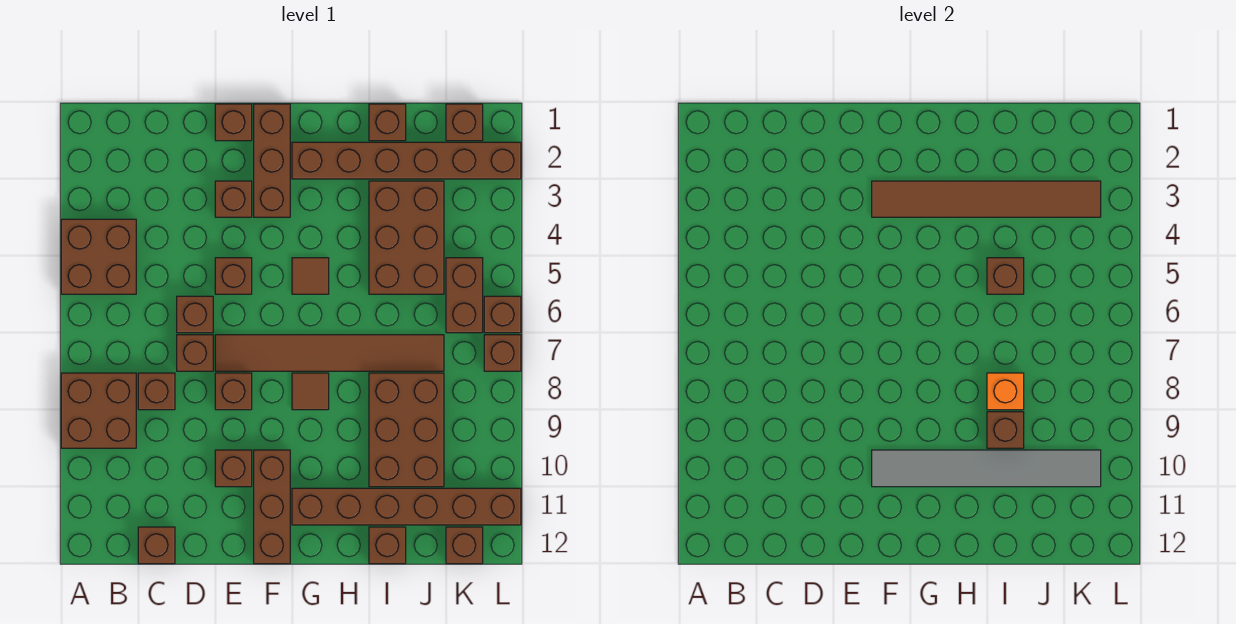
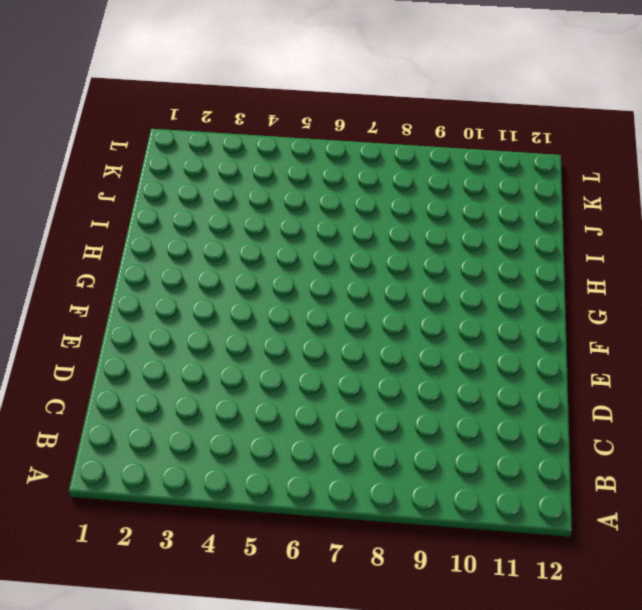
none -> brown brick A4:B5 level 1
none -> brown brick A8:B9 level 1
none -> brown brick C8 level 1
none -> brown brick C12 level 1

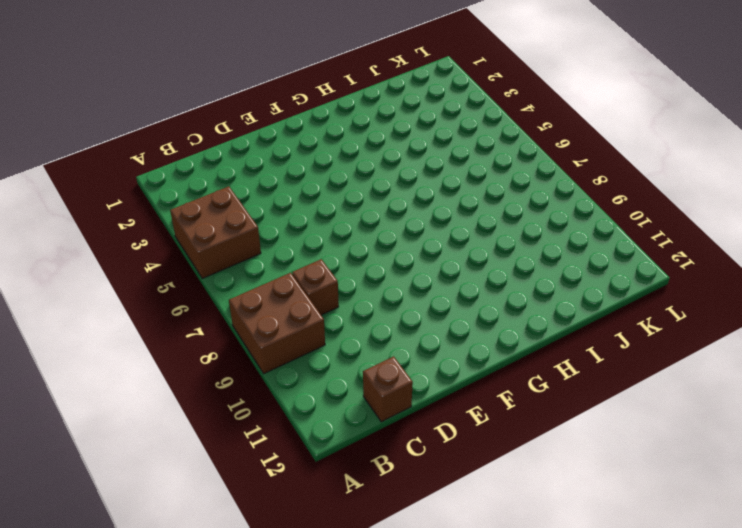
none -> brown brick D6 level 1
none -> brown brick D7 level 1
none -> brown brick E1 level 1
none -> brown brick E3 level 1

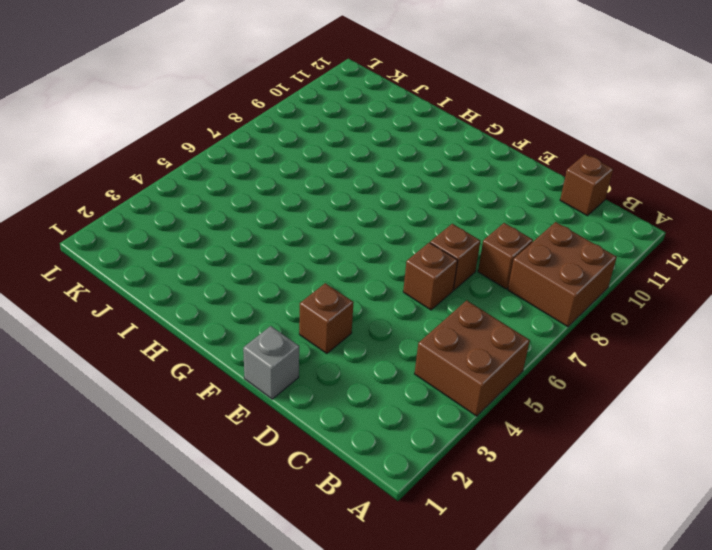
grey brick E1 level 1 -> brown brick E1 level 1
none -> brown brick E5 level 1
none -> brown tile E7:J7 level 1
none -> brown brick E8 level 1
none -> brown brick E10 level 1

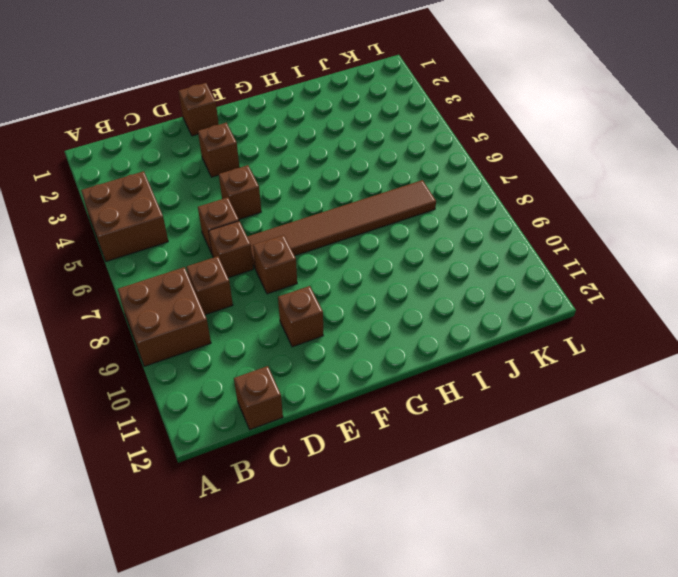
none -> brown brick F1:F3 level 1
none -> brown brick F10:F12 level 1
none -> brown brick G2:L2 level 1
none -> brown tile G5 level 1

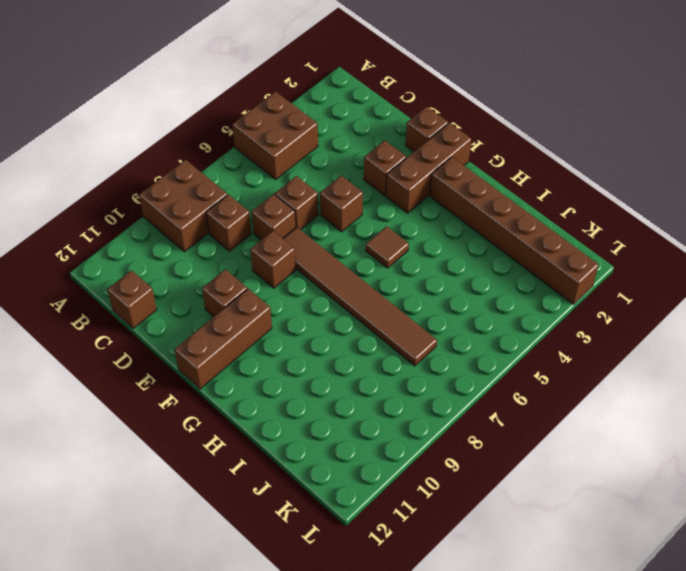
none -> brown tile G8 level 1
none -> brown brick G11:L11 level 1
none -> brown brick I1 level 1
none -> brown brick I3:J5 level 1

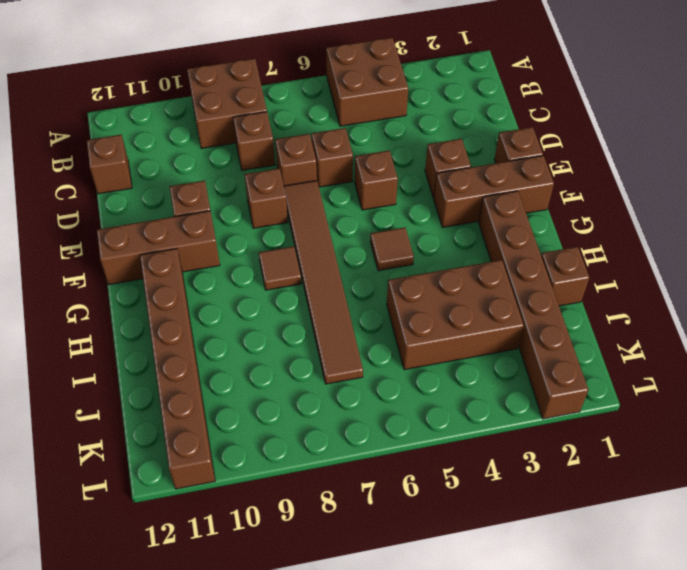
none -> brown brick I8:J10 level 1
none -> brown brick I12 level 1
none -> brown brick K1 level 1
none -> brown brick K5:K6 level 1

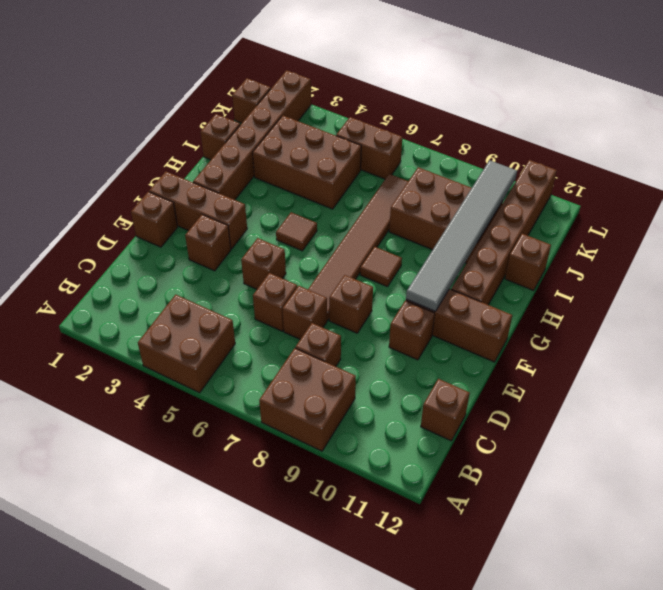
none -> brown brick K12 level 1
none -> brown brick L6 level 1
none -> brown brick L7 level 1
none -> brown tile F3:K3 level 2

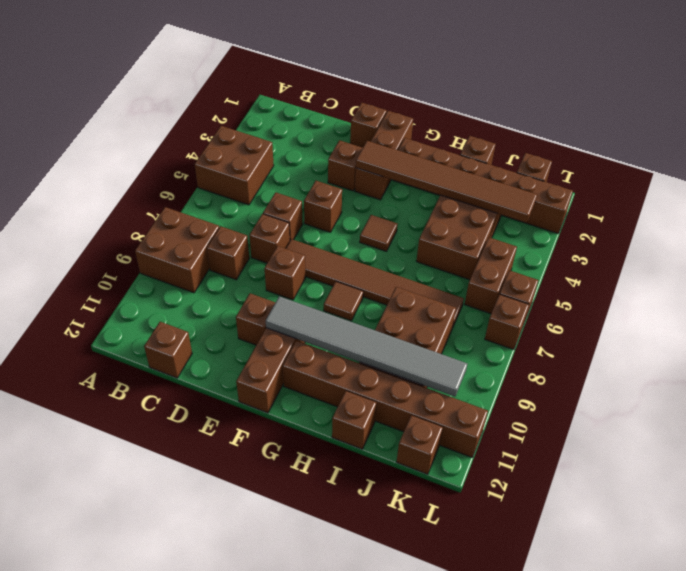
none -> brown brick I5 level 2
none -> orange brick I8 level 2
none -> brown brick I9 level 2

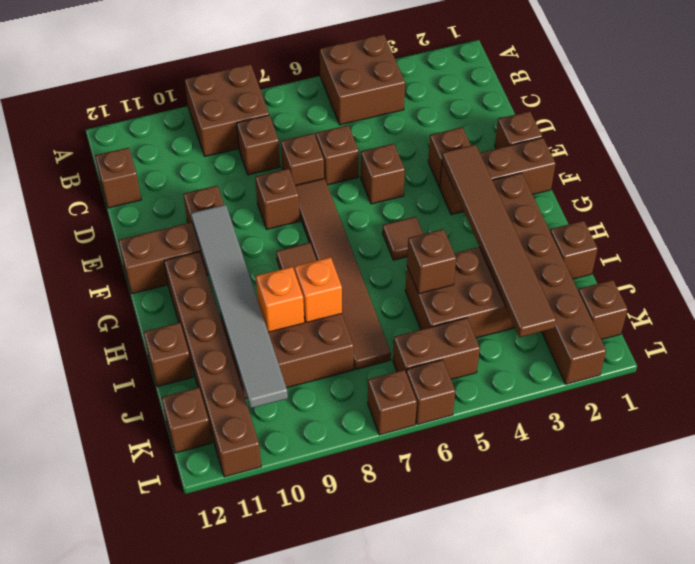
orange brick I9 level 2 -> brown brick I9 level 2

